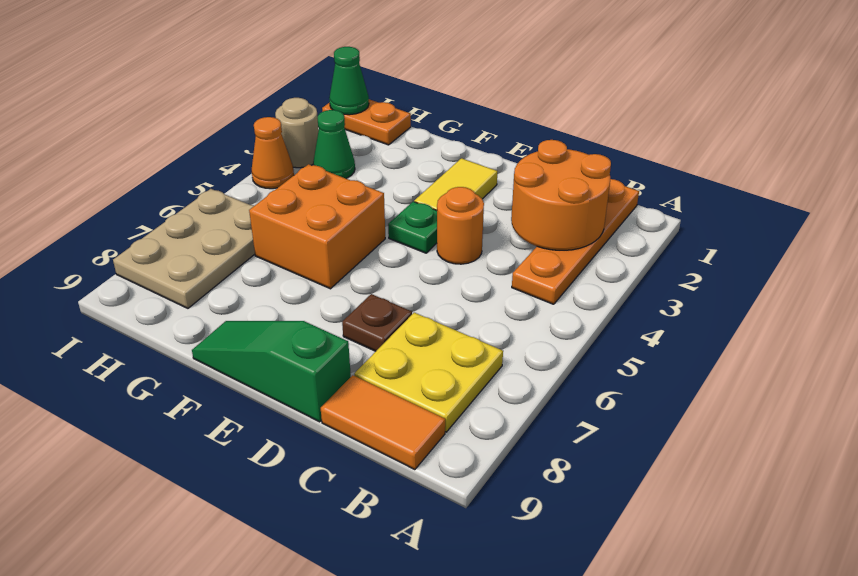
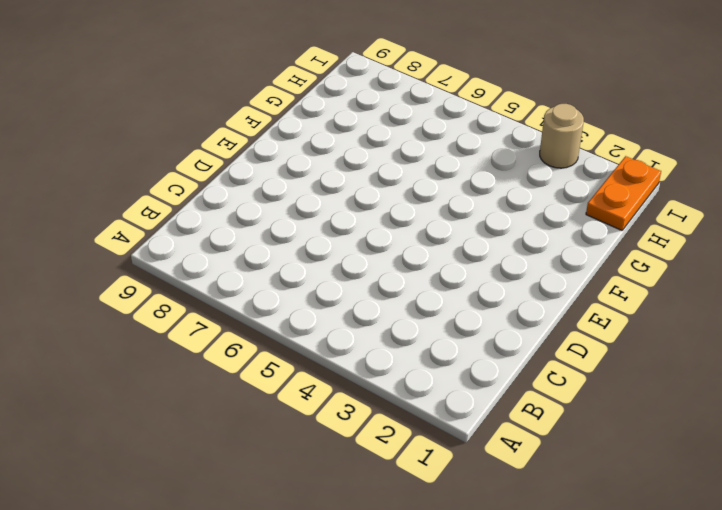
none -> orange plate B1:B4 level 1
none -> yellow plate B7:C8 level 1
none -> orange tile B9:C9 level 1

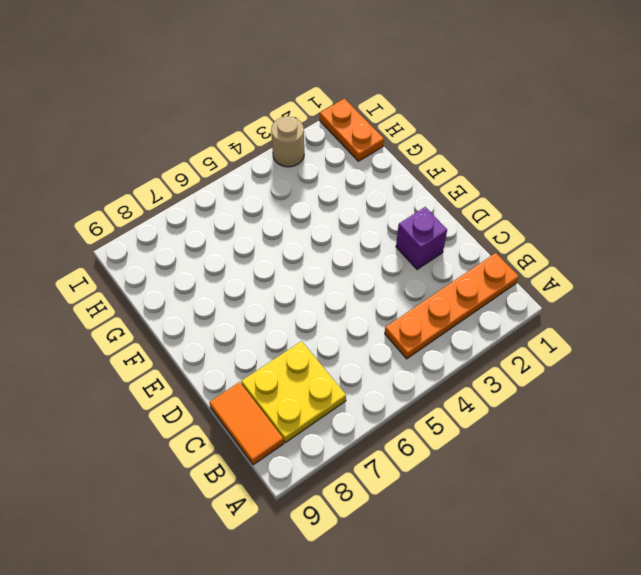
purple brick D2 level 1 -> none
none -> orange round brick D4 level 1
none -> brown plate D7 level 1
none -> green slope D9:F9 level 1 top D

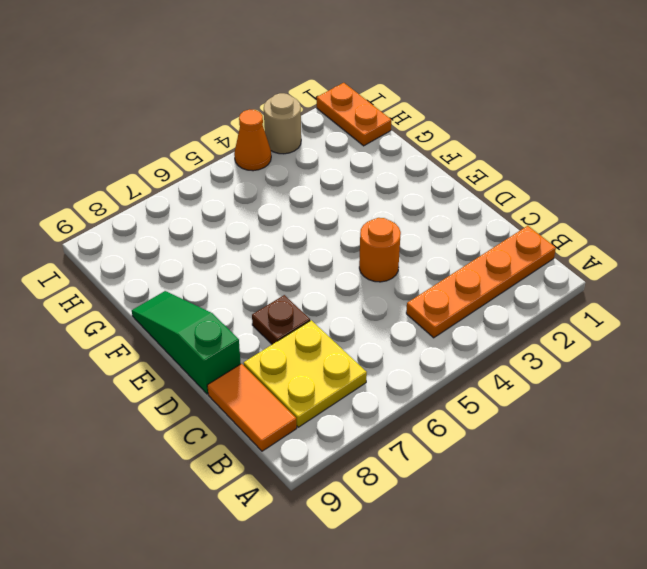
none -> yellow tile E2:E3 level 1
none -> green plate E4 level 1
none -> orange brick F5:G6 level 1

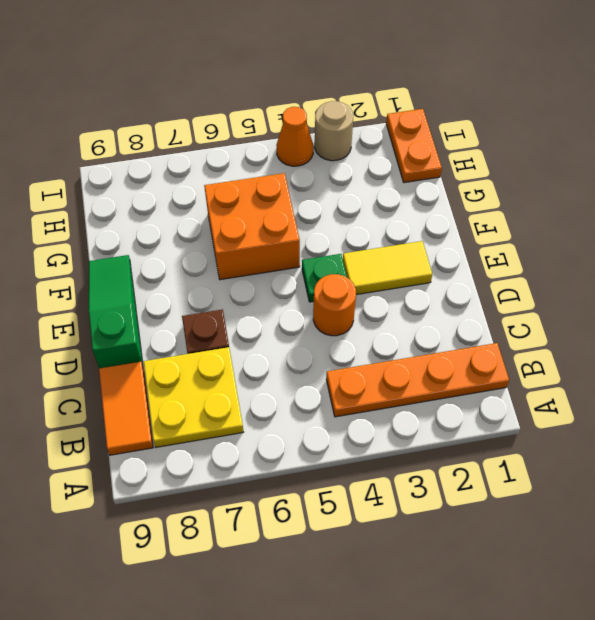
none -> green cone H3 level 1
none -> tan plate H6:I8 level 1
none -> orange round brick B2:C3 level 2

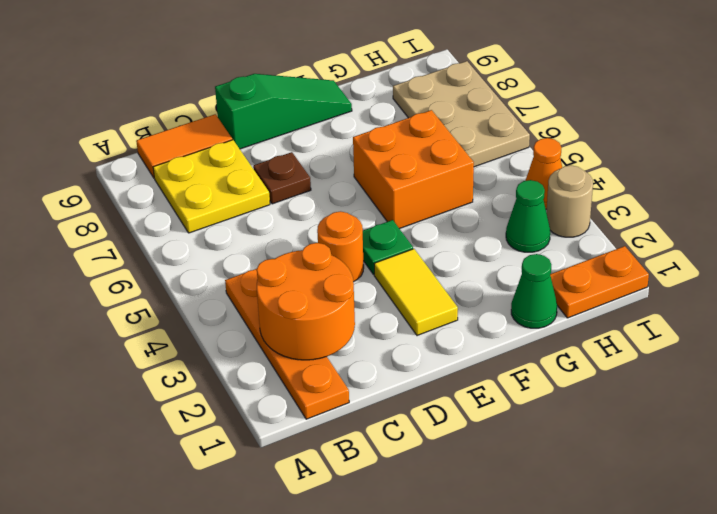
green cone G1 level 1 -> green cone I1 level 2

